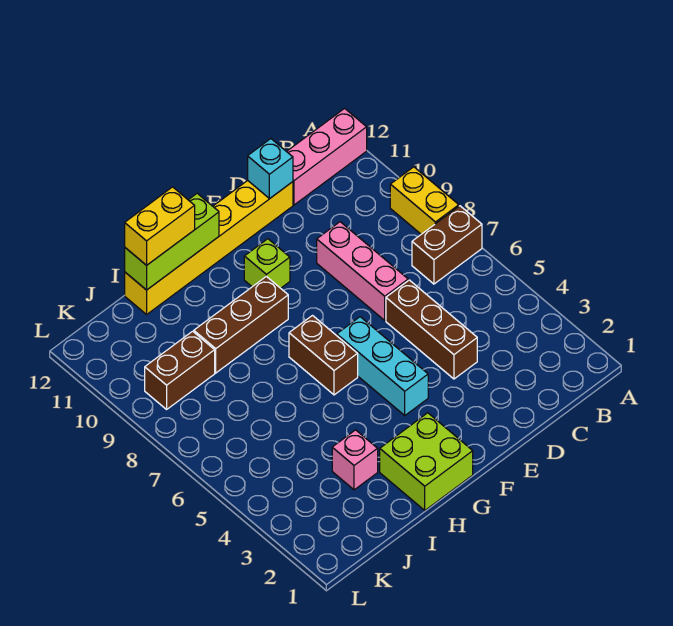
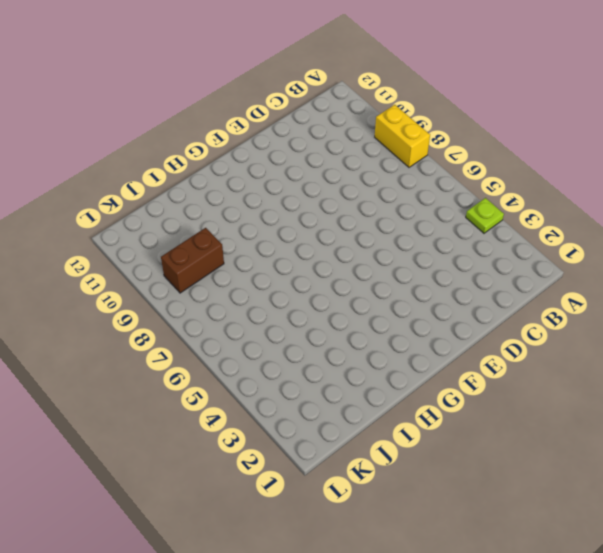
lime plate A4 level 1 -> none
none -> brown brick A7:B7 level 1
none -> pink brick A12:C12 level 1
none -> brown brick D4:D6 level 1

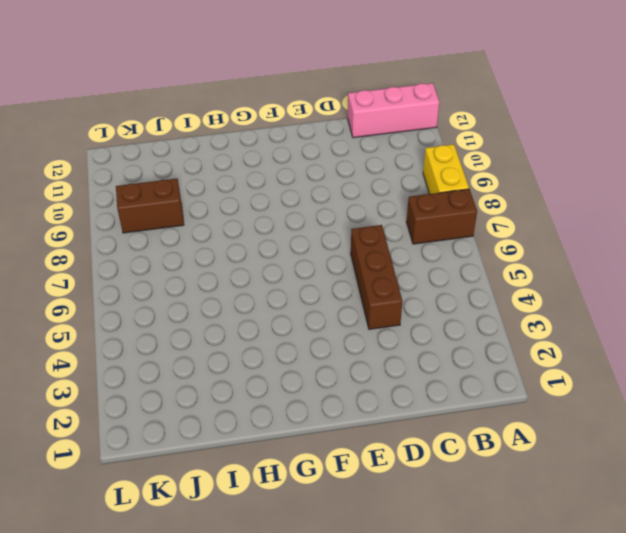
none -> pink brick D7:D9 level 1
none -> yellow brick D12:I12 level 1
none -> cyan brick F4:F6 level 1

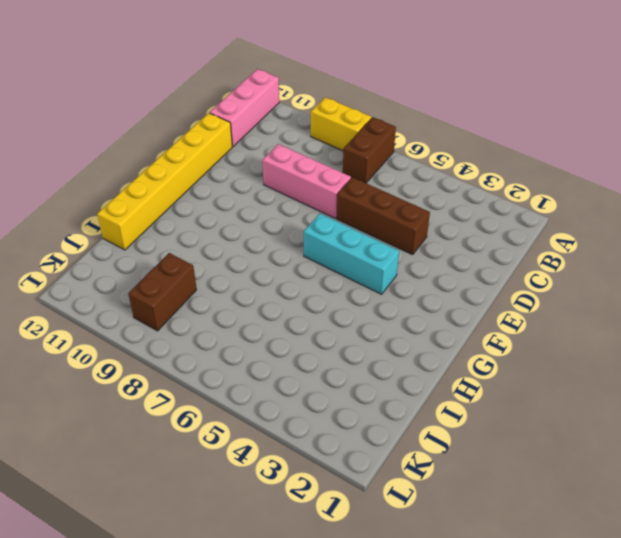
none -> lime brick F10 level 1
none -> lime brick G1:H2 level 1
none -> brown brick G6:G7 level 1

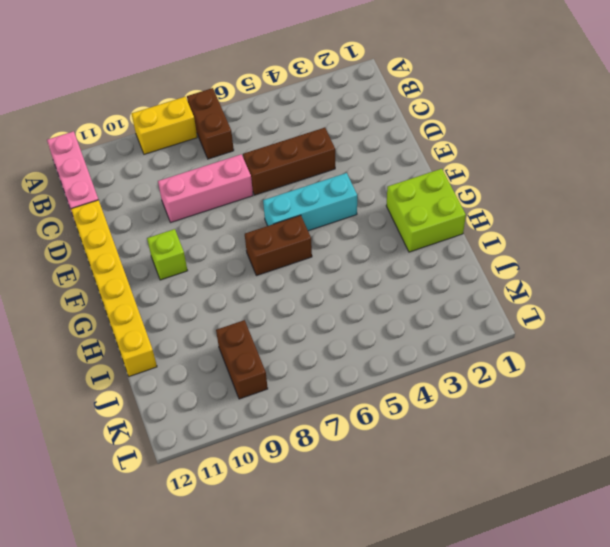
none -> brown brick G9:I9 level 1
none -> pink brick I3 level 1
none -> cyan brick D12 level 2

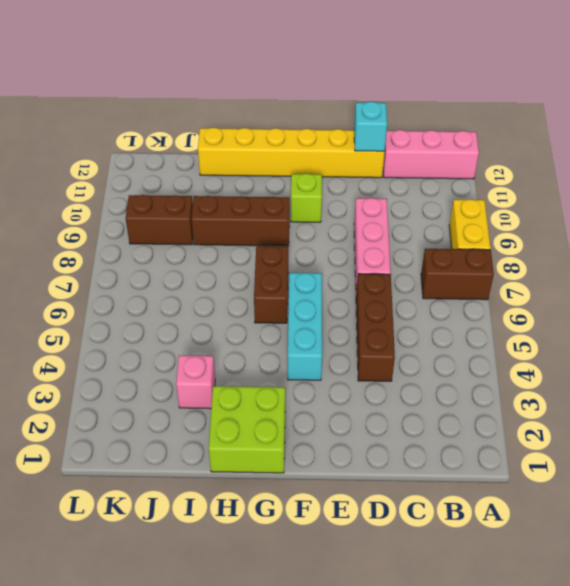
none -> lime brick G12:I12 level 2
none -> yellow brick H12:I12 level 3

